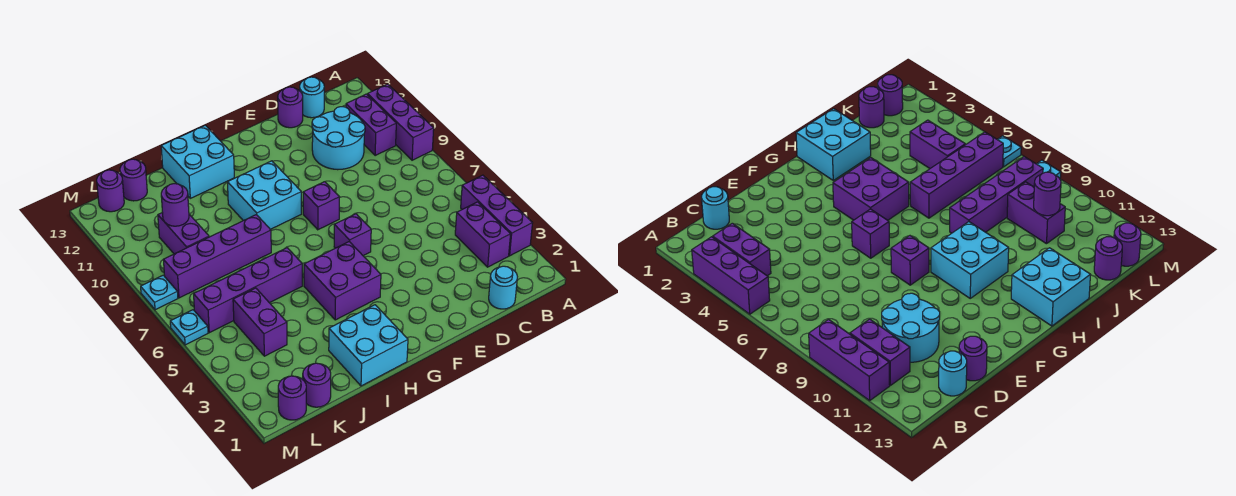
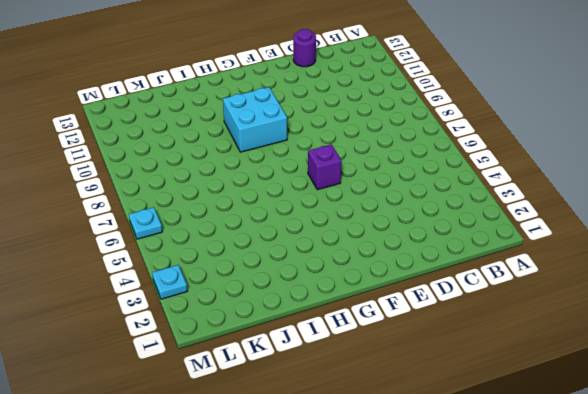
cyan plate M3 level 1 -> cyan plate M8 level 1
none -> purple brick A3:A5 level 1
none -> purple brick A9:A11 level 1
none -> purple brick B3:B4 level 1

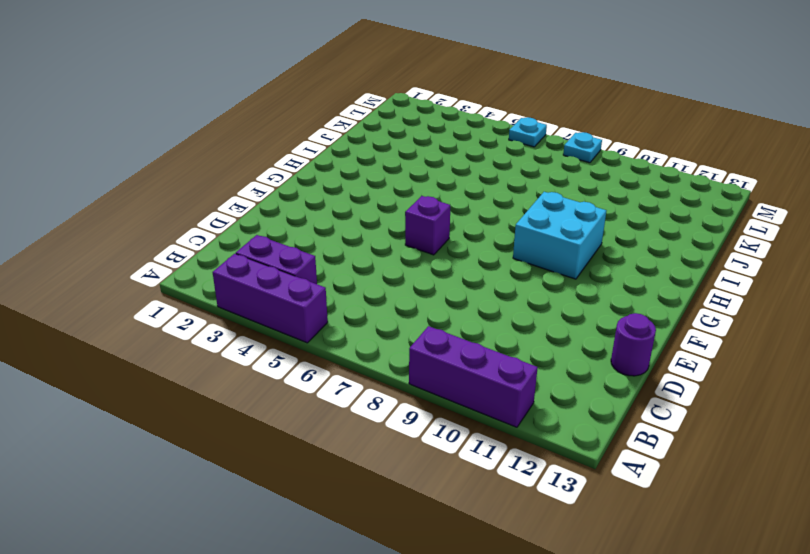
none -> purple brick B10:B11 level 1
none -> cyan round brick C1 level 1
none -> cyan round brick C10:D11 level 1

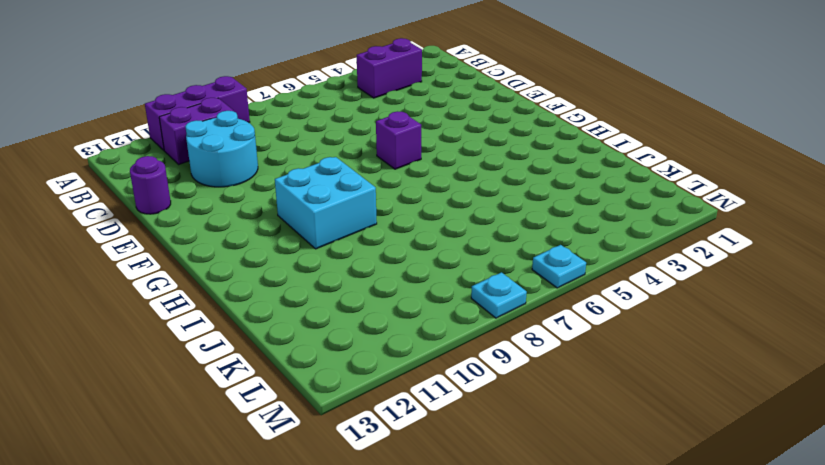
none -> purple brick A3:A5 level 1
none -> cyan round brick C1 level 1
none -> cyan round brick C13 level 1

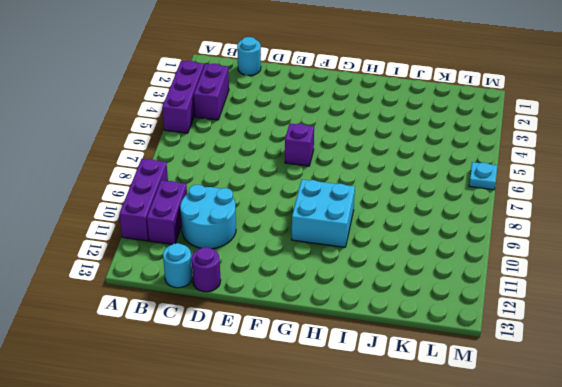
none -> purple brick F8 level 1
none -> purple brick G4:H5 level 1
none -> cyan brick H1:I2 level 1

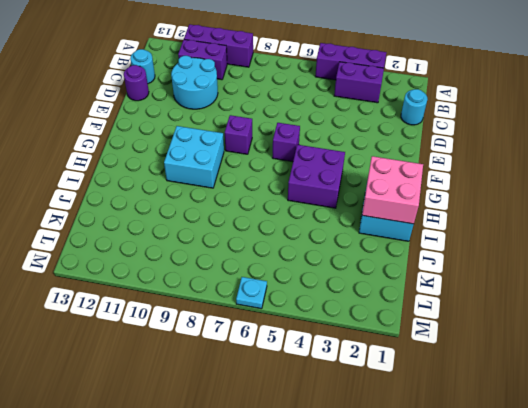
pink brick H1:I2 level 2 -> none
none -> cyan brick H12:I13 level 1
none -> purple brick I6:L6 level 1
none -> purple brick I8:L8 level 1

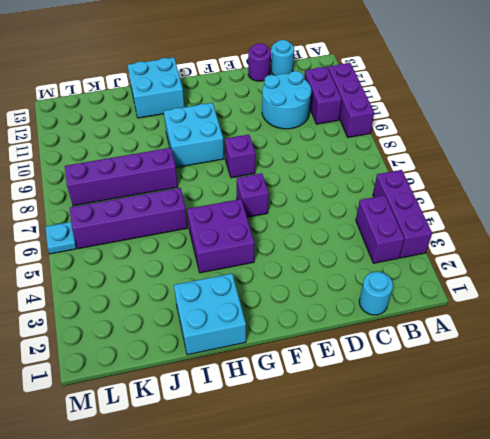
none -> purple round brick K1 level 1
none -> purple brick K4:K5 level 1
none -> purple brick K9:K10 level 1

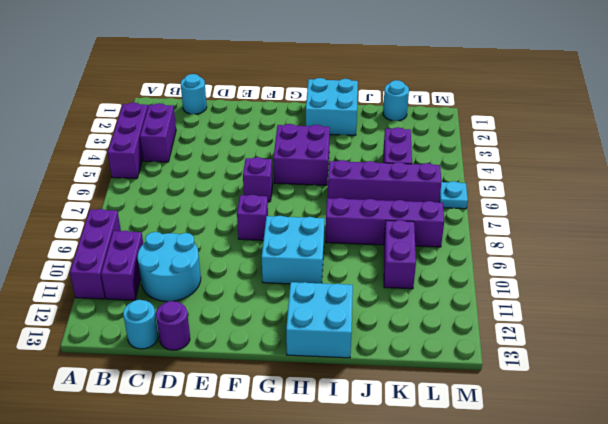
cyan round brick K1 level 1 -> purple round brick K1 level 1
none -> purple round brick K13 level 1
none -> purple round brick L1 level 1
none -> purple round brick L13 level 1

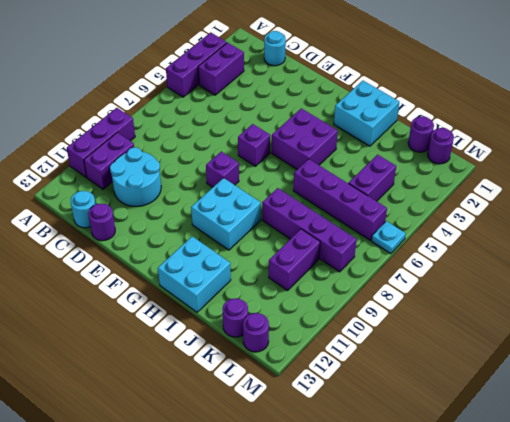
none -> cyan plate M8 level 1
none -> purple round brick K10 level 2

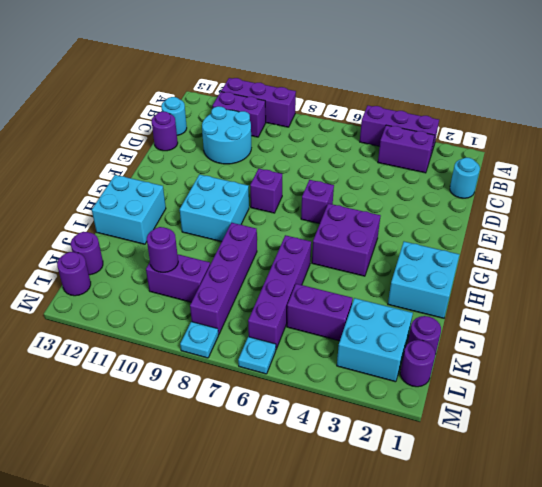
cyan brick K2:L3 level 1 -> none

